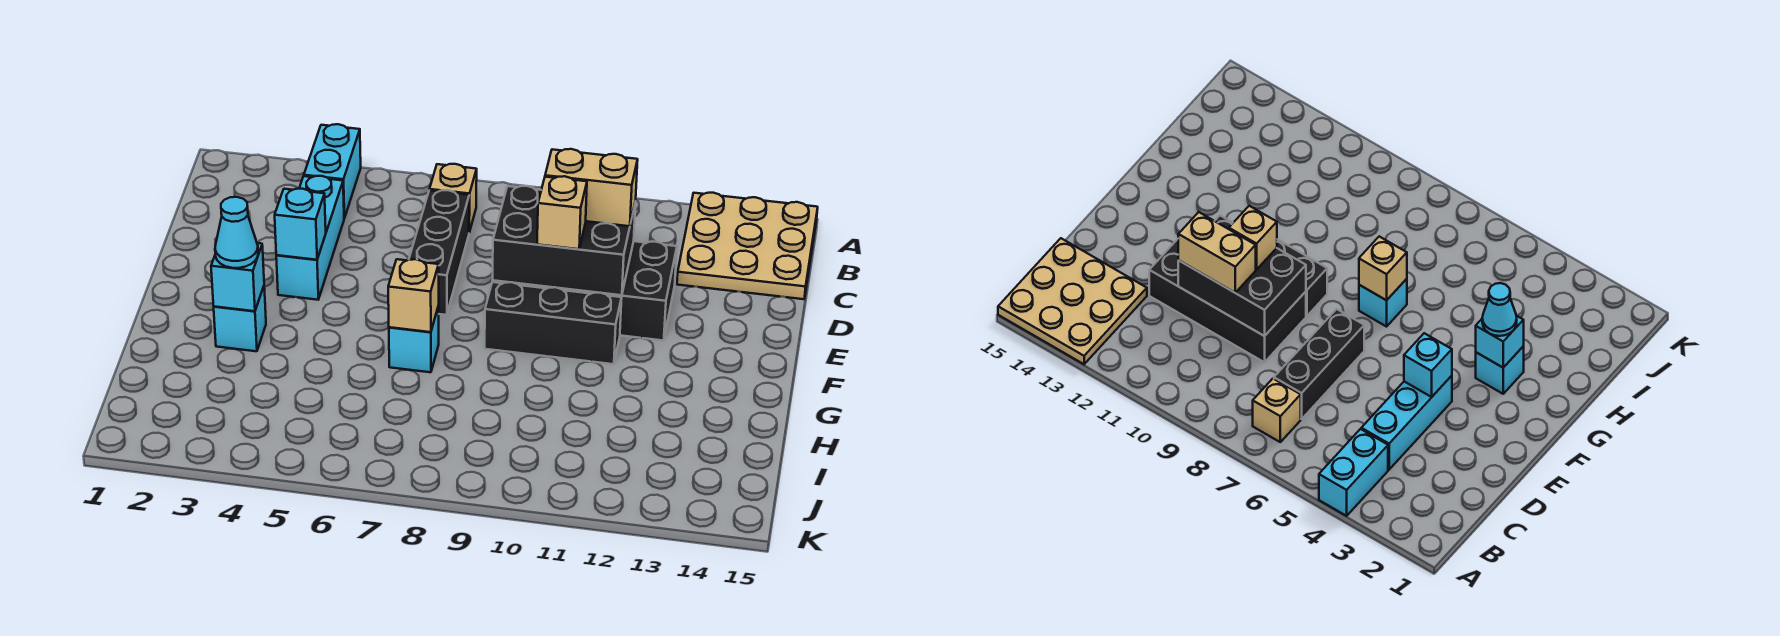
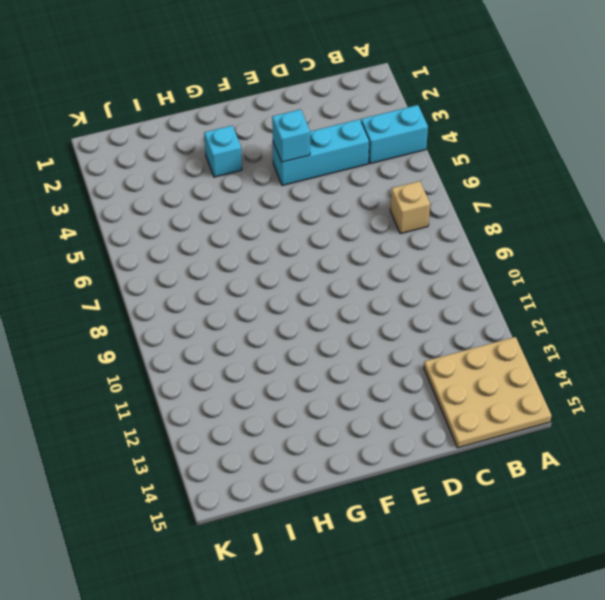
none -> black brick C7:E7 level 1
none -> black brick D9:E12 level 1
none -> black brick F9:F11 level 1

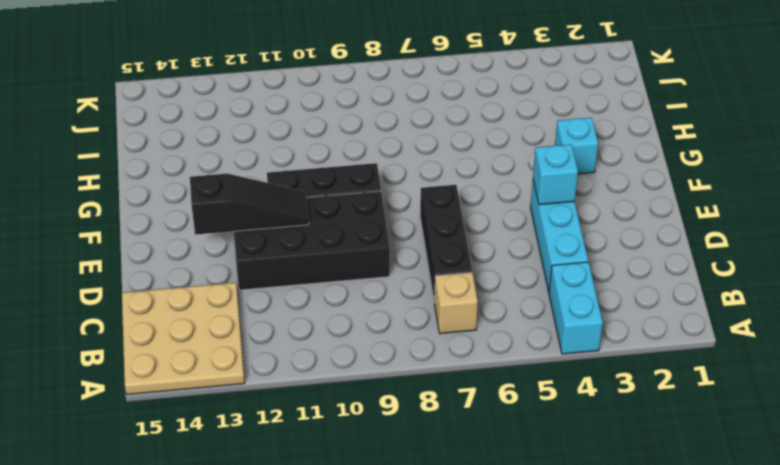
black slope E11:E13 level 2 top 13 -> black brick D9:E11 level 2
none -> cyan brick G7 level 1
none -> cyan brick G3 level 2
none -> tan brick G7 level 2

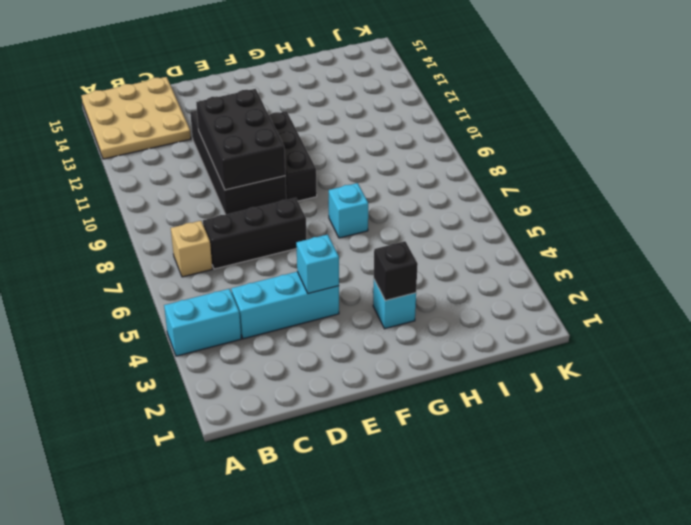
black brick G3 level 2 -> cyan brick G3 level 2
none -> tan brick G7 level 2
none -> tan brick D10:D11 level 3
none -> tan brick E10 level 3

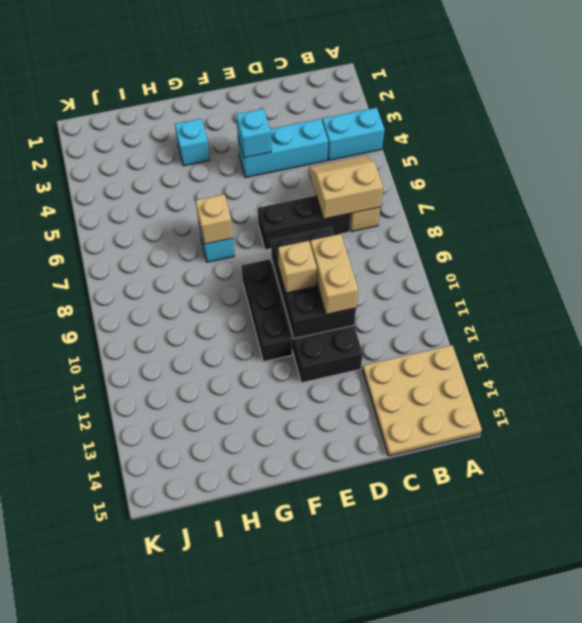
tan slope B6:C7 level 2 top 7 -> none
none -> cyan brick G3 level 2
none -> cyan cone G3 level 3

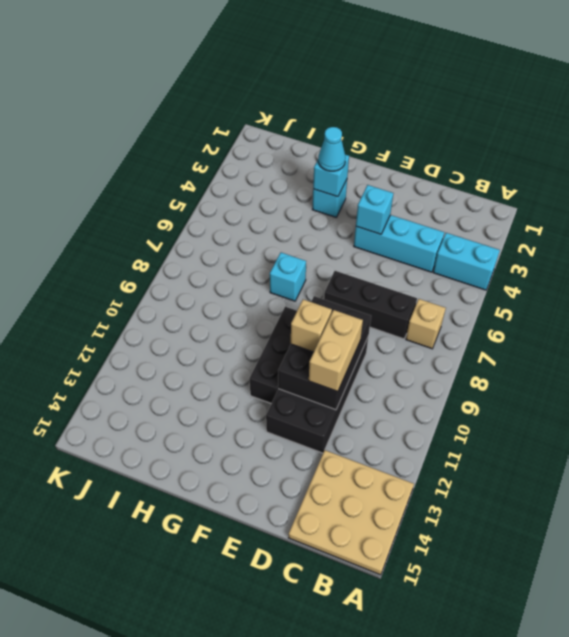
none -> tan brick G7 level 2

